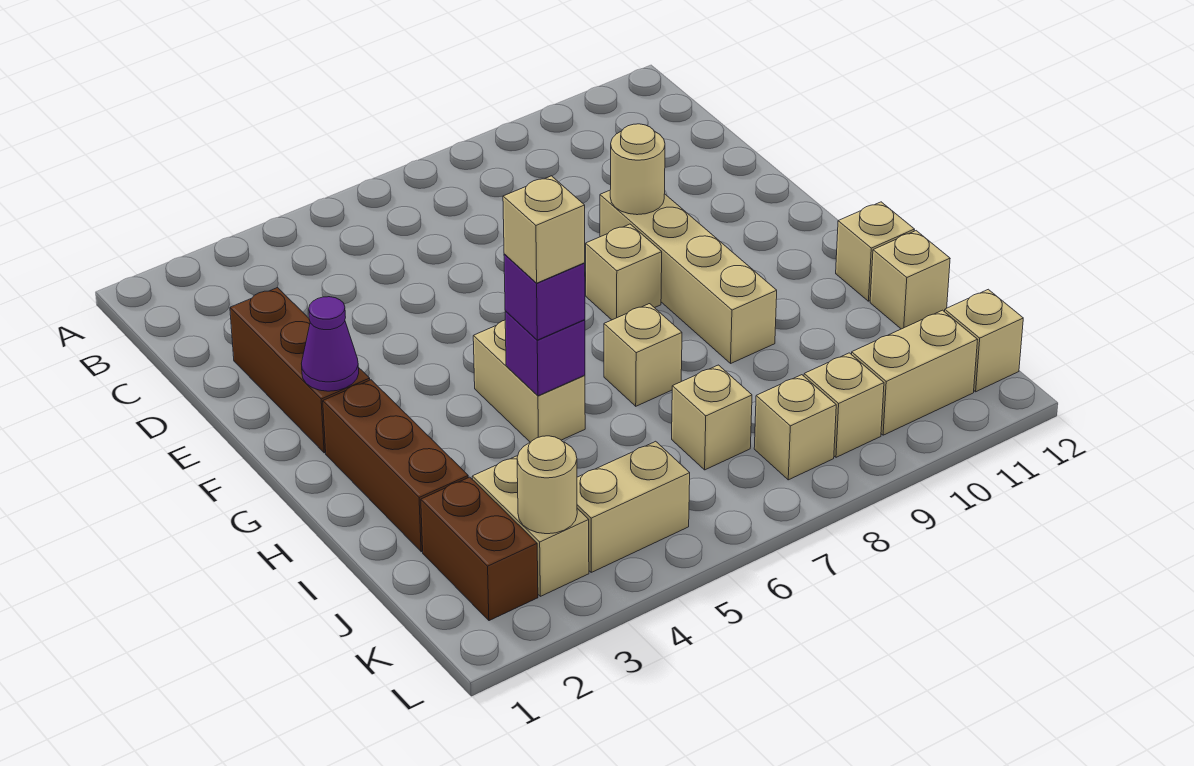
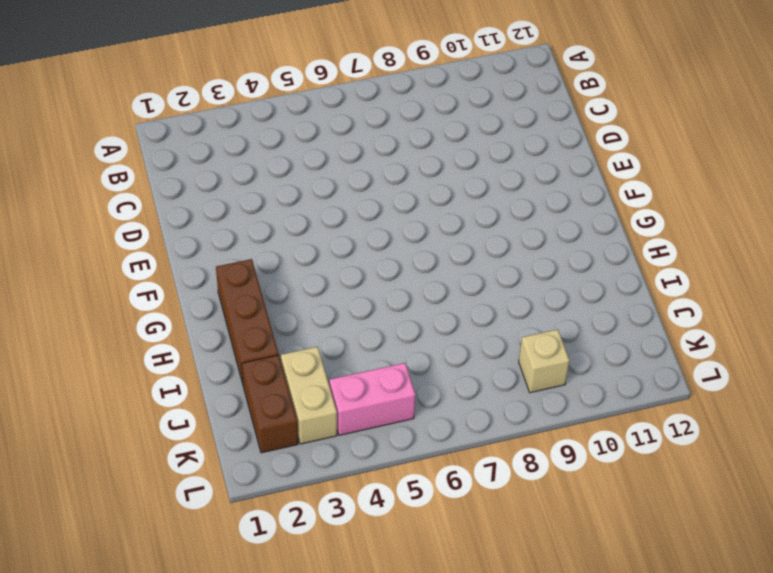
pink brick K4:K5 level 1 -> tan brick K4:K5 level 1
none -> brown brick D2:F2 level 1
none -> tan brick E9:H9 level 1
none -> tan brick F8 level 1

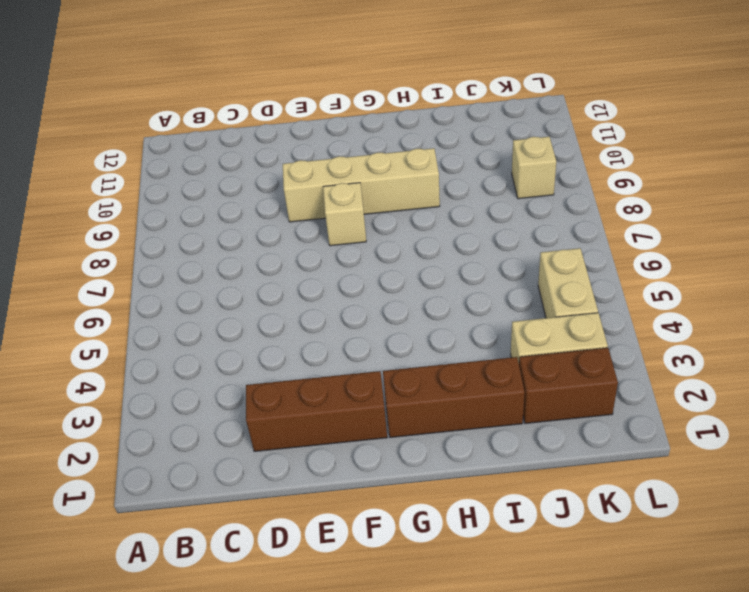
none -> tan brick G5:H5 level 1
none -> tan brick H7 level 1
none -> tan brick H12 level 1

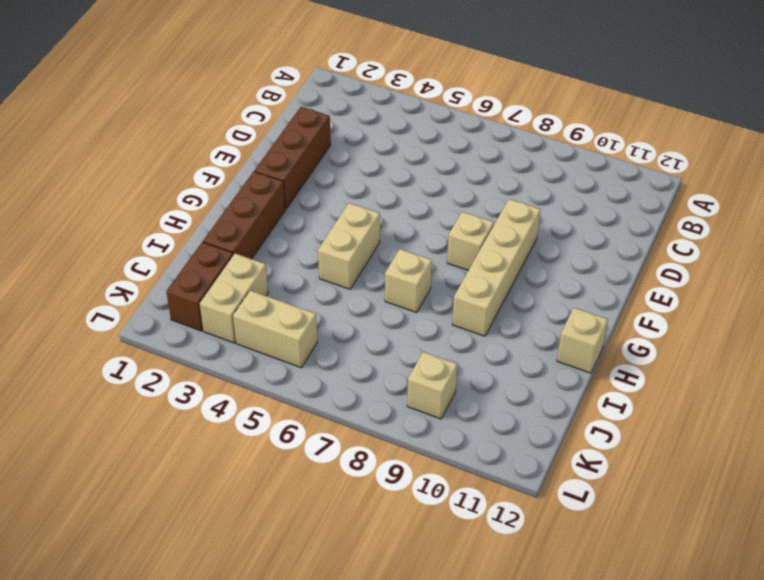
none -> tan brick I12 level 1
none -> tan brick J7 level 1
none -> tan brick K8 level 1

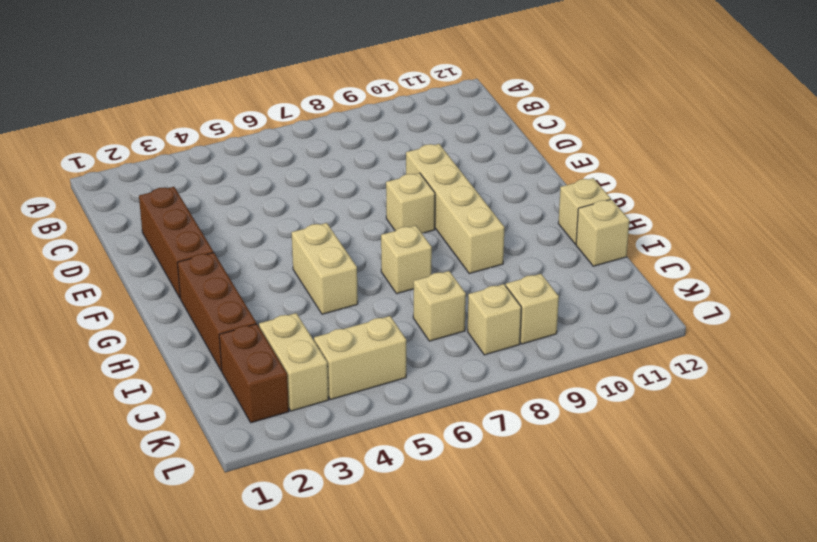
none -> tan brick K10:K11 level 1
none -> tan brick K12 level 1
none -> tan round brick E9 level 2

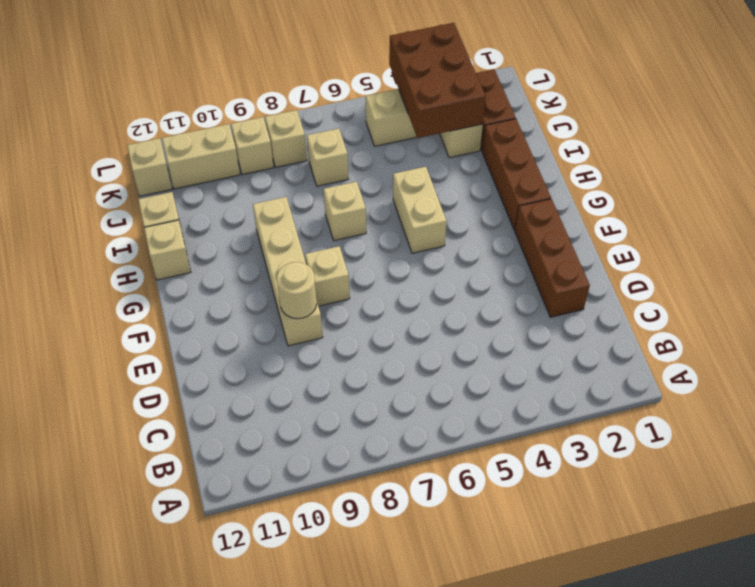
brown brick J3:L4 level 2 -> tan round brick K3 level 2
none -> purple cone F2 level 2
none -> purple brick H5 level 2
none -> purple brick H5 level 3

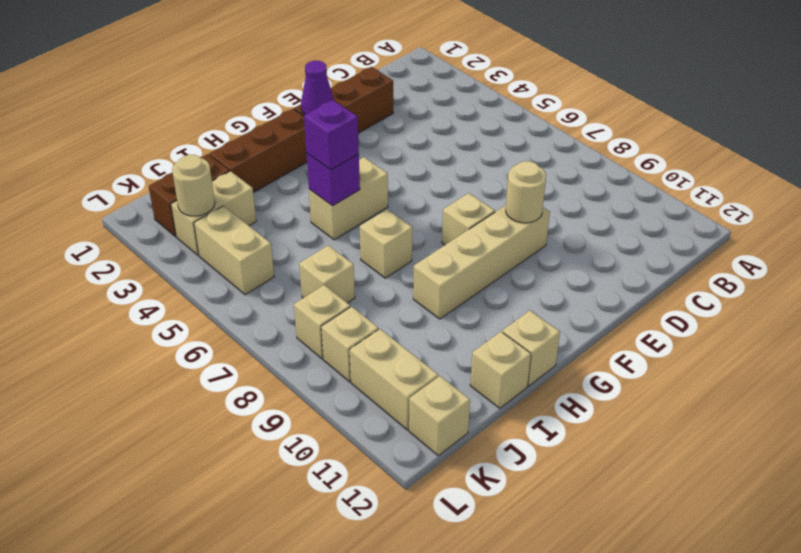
none -> tan brick H5 level 4

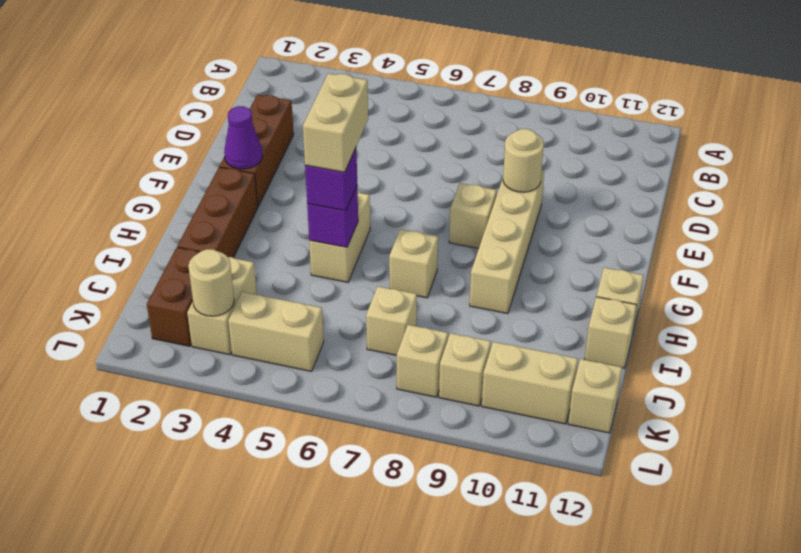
tan brick G5:H5 level 4 -> tan brick H5 level 4

